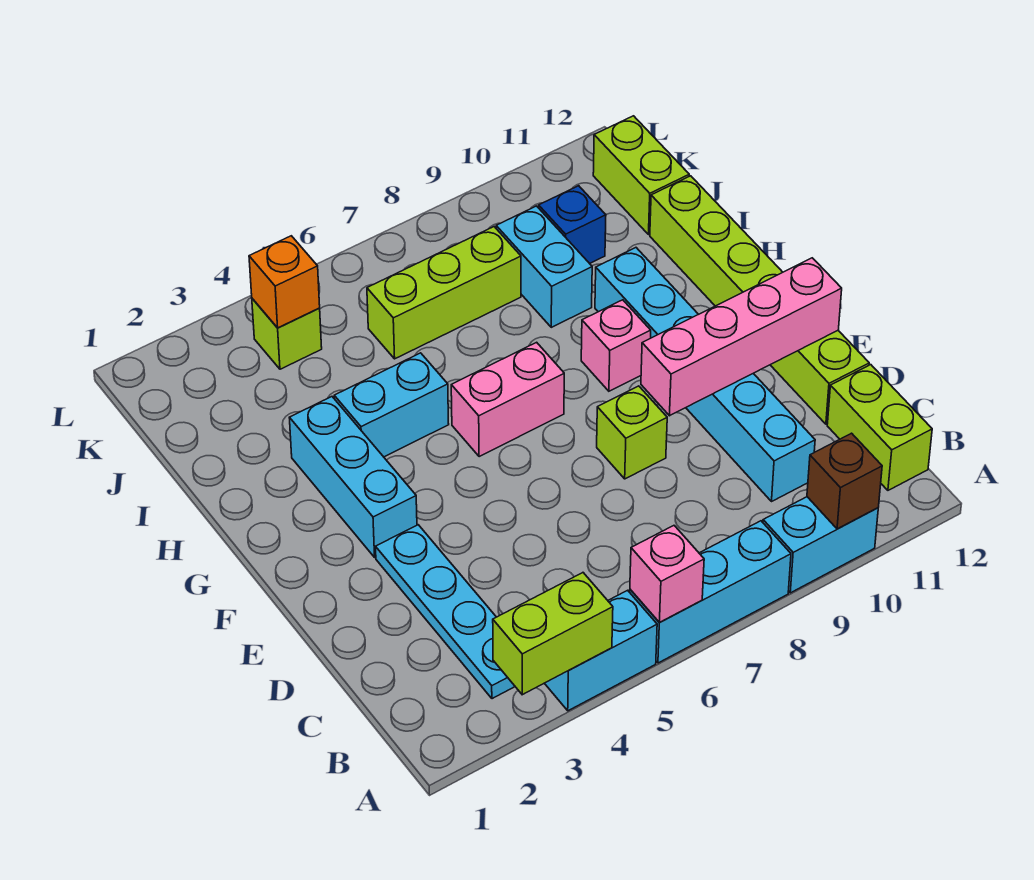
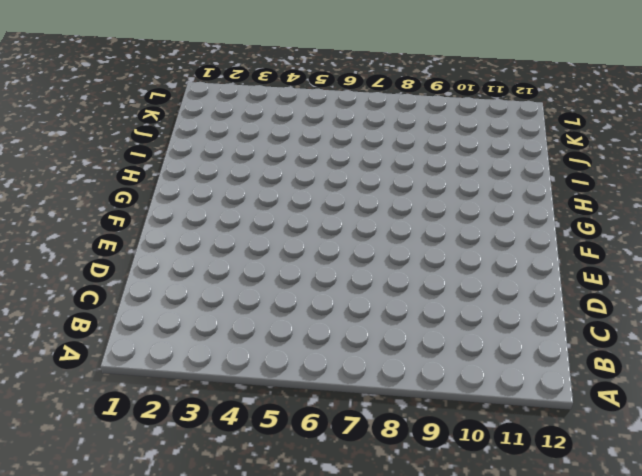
none -> cyan brick A4:A5 level 1
none -> cyan brick A6:A8 level 1
none -> cyan brick A9:A10 level 1

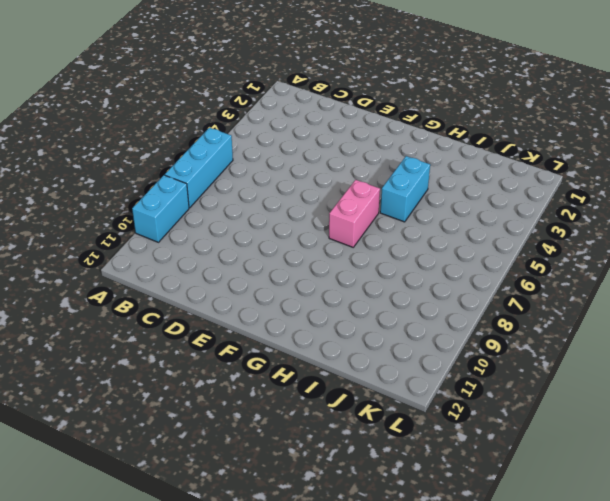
none -> cyan brick A4:A5 level 1
none -> cyan plate B3:E3 level 1
none -> lime brick B12:C12 level 1

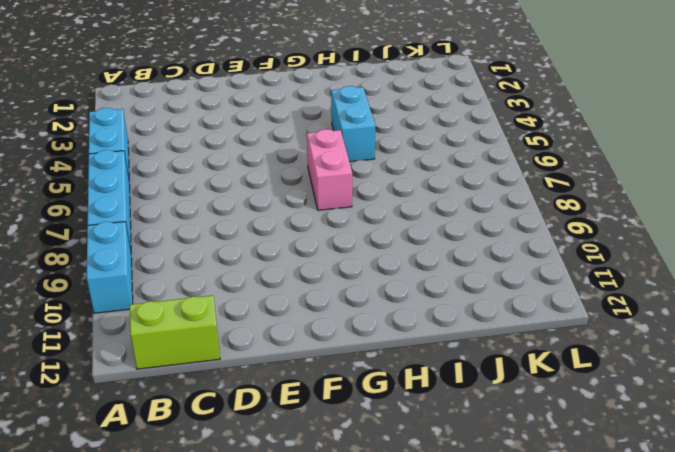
none -> cyan plate B3:E3 level 1
none -> cyan brick C10:H10 level 1
none -> lime brick D12:I12 level 1

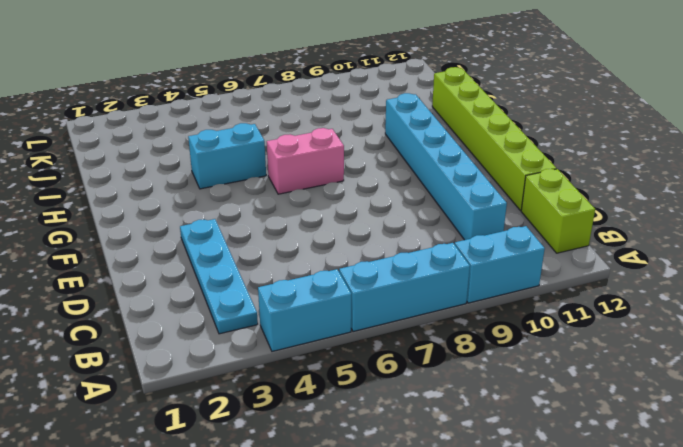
none -> lime brick E8 level 1
none -> cyan brick F3:H3 level 1
none -> pink brick G9 level 1

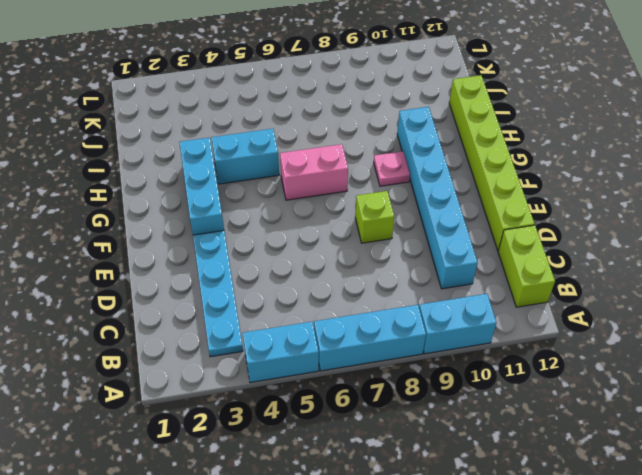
pink plate G9 level 1 -> pink brick G9 level 1
none -> cyan brick I9:J9 level 1
none -> lime brick J6:J8 level 1
none -> blue brick J10 level 1

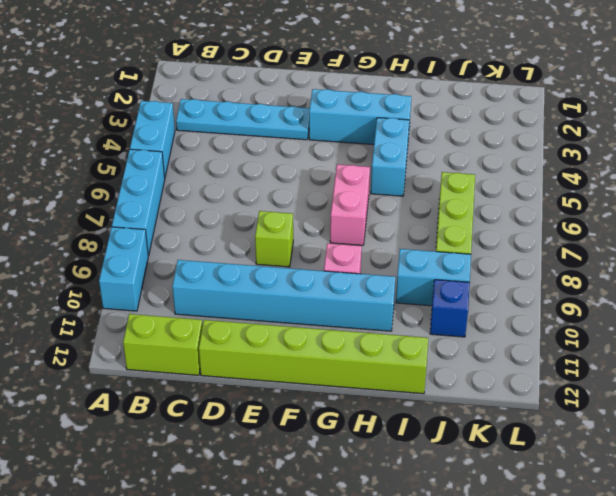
none -> lime brick J12:K12 level 1
none -> lime brick K4 level 1
none -> lime brick A3:A4 level 2

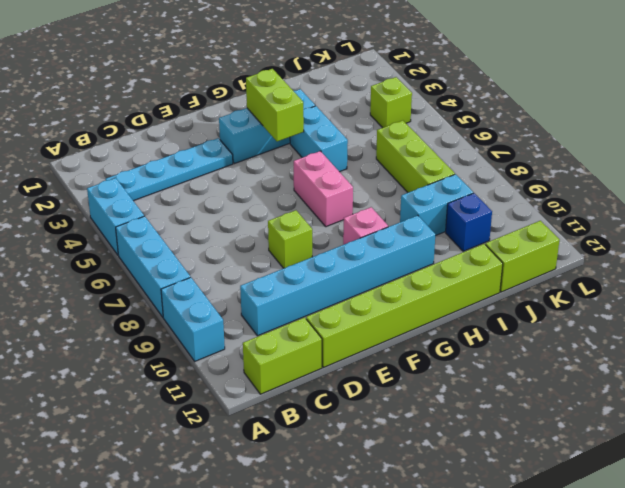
lime brick G3:G4 level 2 -> lime brick A3:A4 level 2
none -> pink brick A6 level 2
none -> brown brick A10 level 2
none -> pink brick E9:E12 level 2

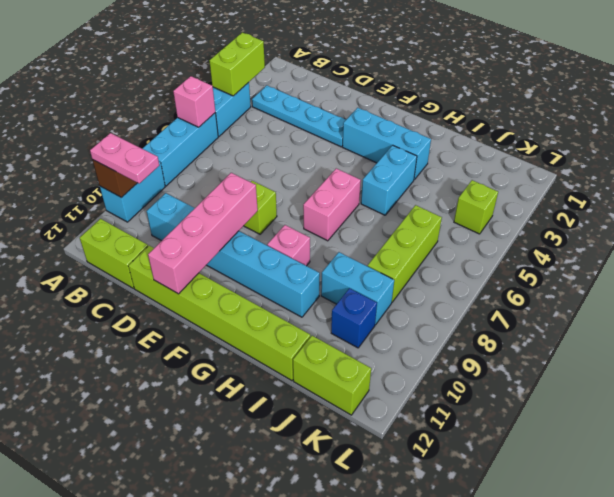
pink plate A10:B10 level 3 -> none
none -> orange brick K4 level 2

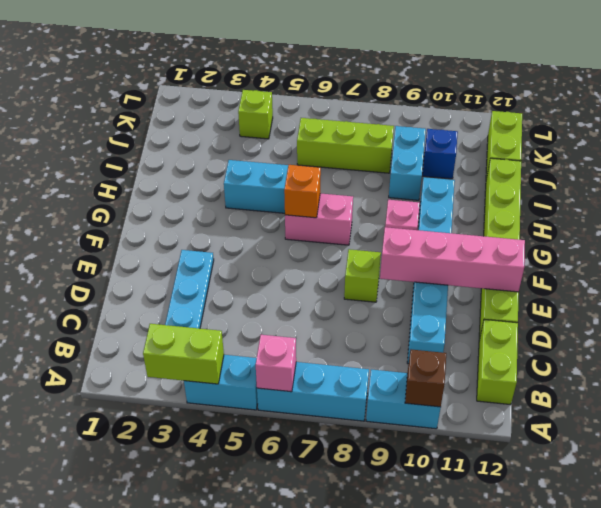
orange brick G6 level 2 -> orange brick K4 level 2
none -> cyan brick F3:H3 level 1

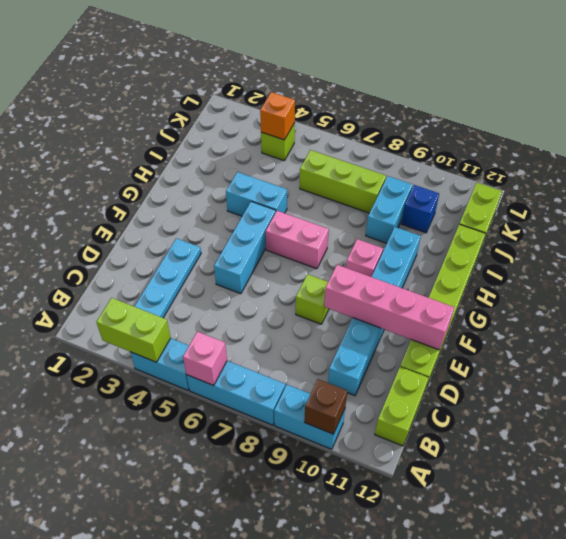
cyan brick E5:G5 level 1 -> cyan brick F3:H3 level 1

